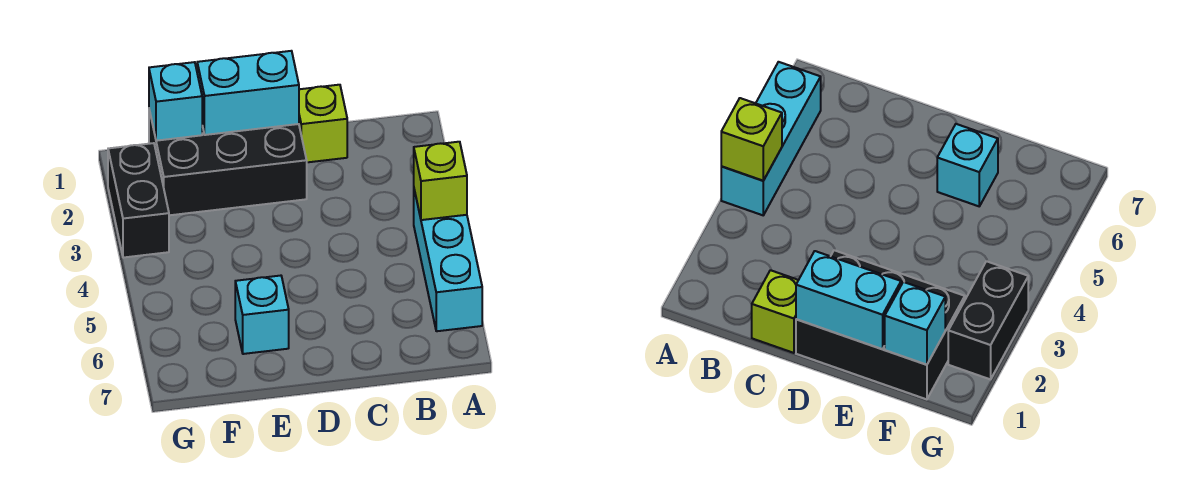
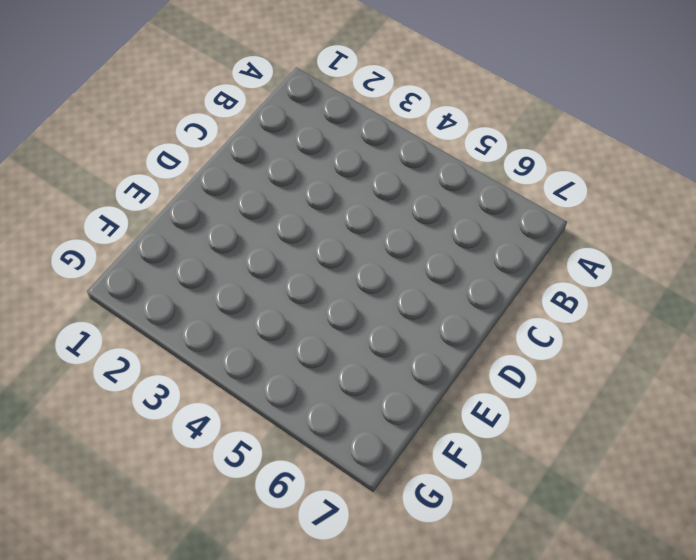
none -> cyan brick A4:A6 level 1
none -> lime brick C1 level 1

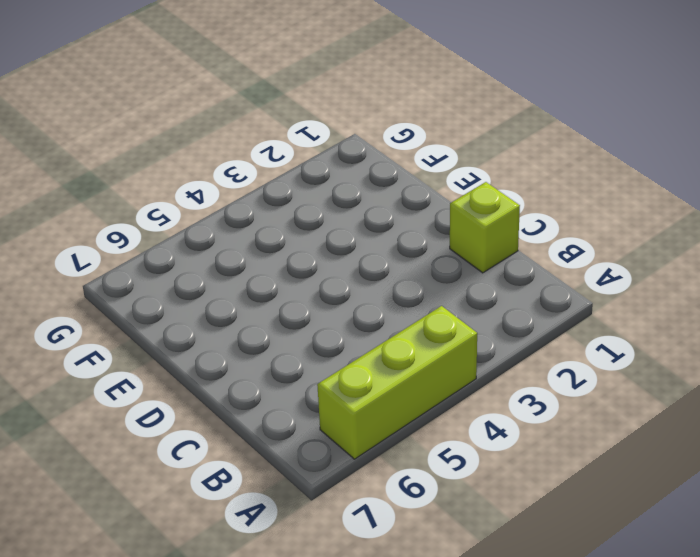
lime brick A4:A6 level 1 -> cyan brick A4:A6 level 1
none -> black brick D1:F2 level 1
none -> cyan brick E6 level 1

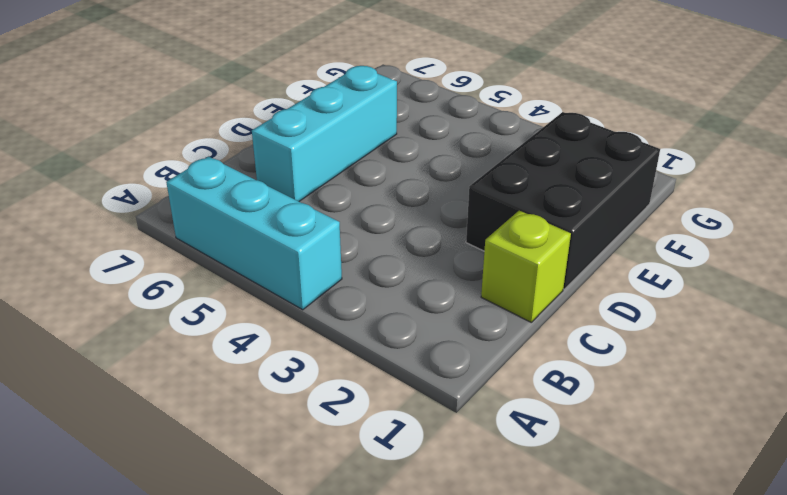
cyan brick C6:E6 level 1 -> cyan brick E6 level 1
none -> black brick G2:G3 level 1
none -> lime brick A4 level 2

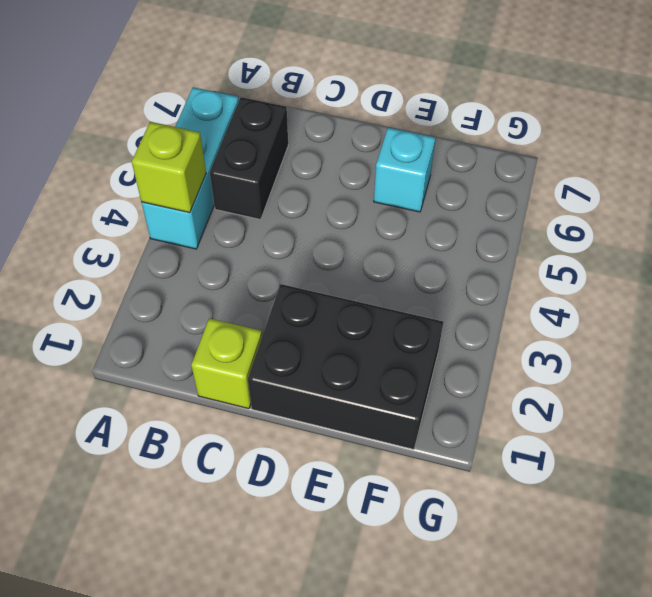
black brick B5:B6 level 1 -> black brick G2:G3 level 1
none -> cyan brick D1:E1 level 2
none -> cyan brick F1 level 2

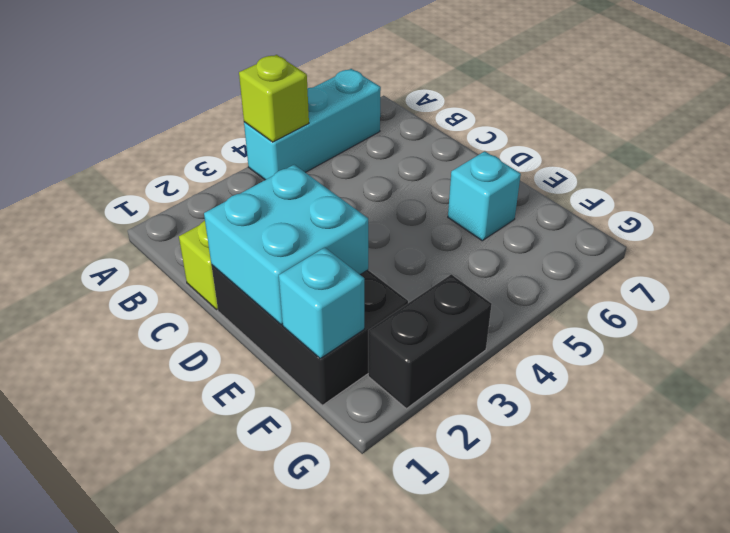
cyan brick D1:E2 level 2 -> cyan brick D1:E1 level 2

